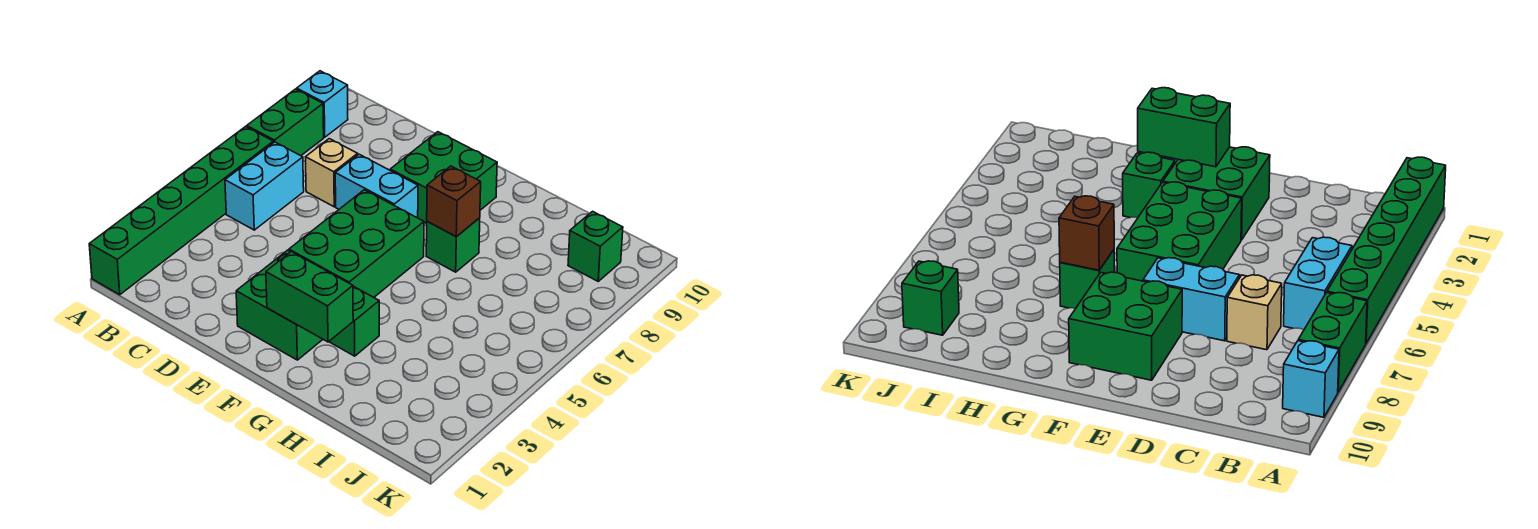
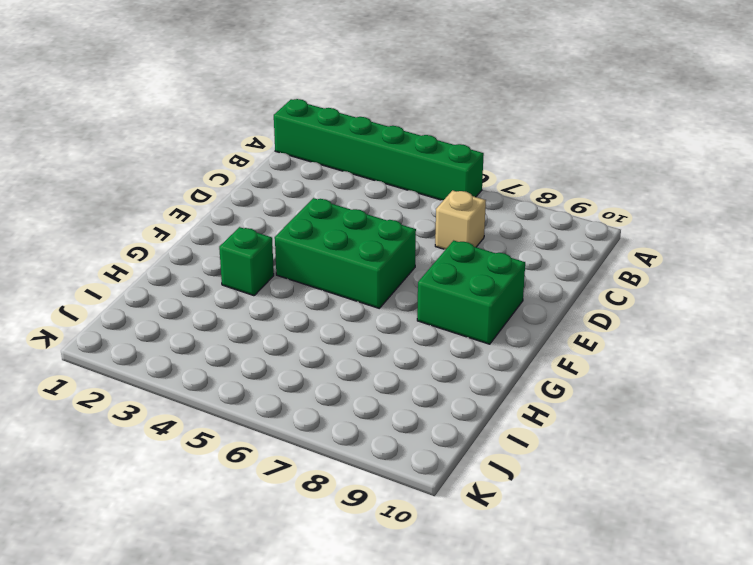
none -> green brick A7:A8 level 1
none -> cyan brick A9 level 1
none -> cyan brick B5:B6 level 1

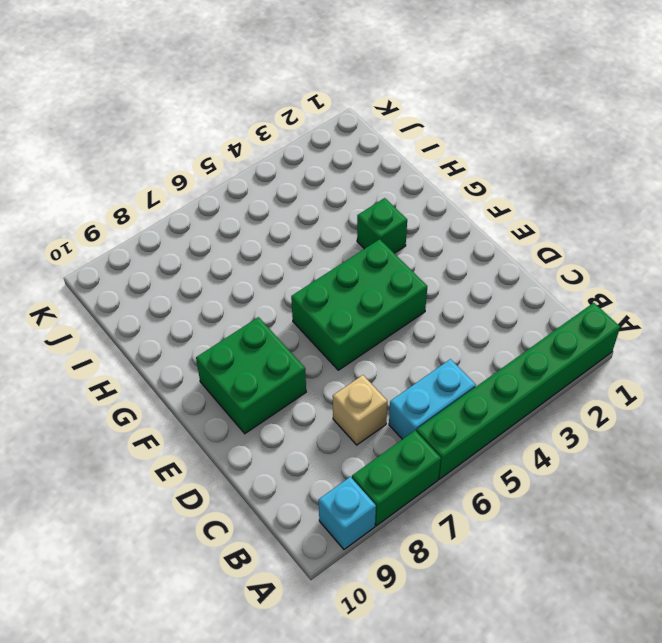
none -> cyan brick D7:E7 level 1
none -> green brick E2:F3 level 1
none -> green brick G7 level 1

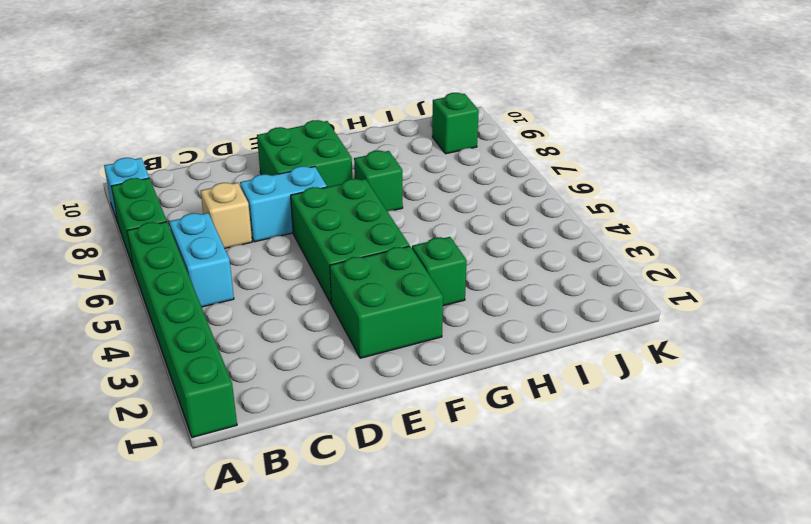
none -> green brick F2:G2 level 2
none -> brown brick G7 level 2

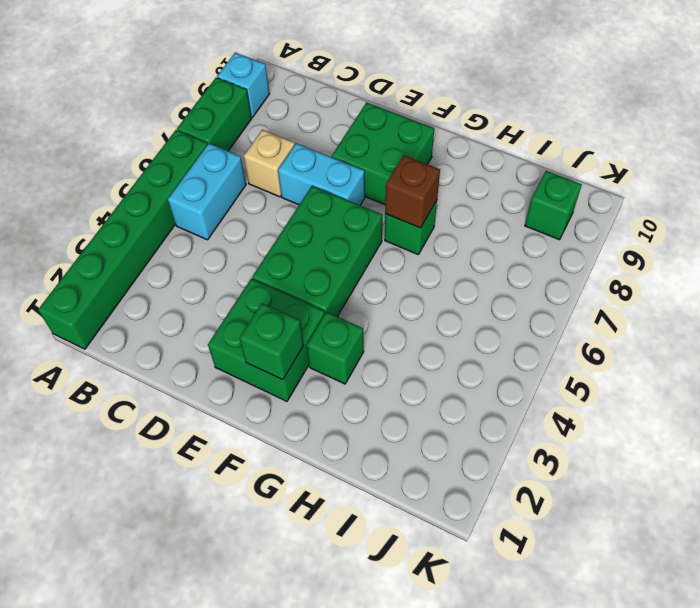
green brick F2 level 2 -> green brick F2:G2 level 2

